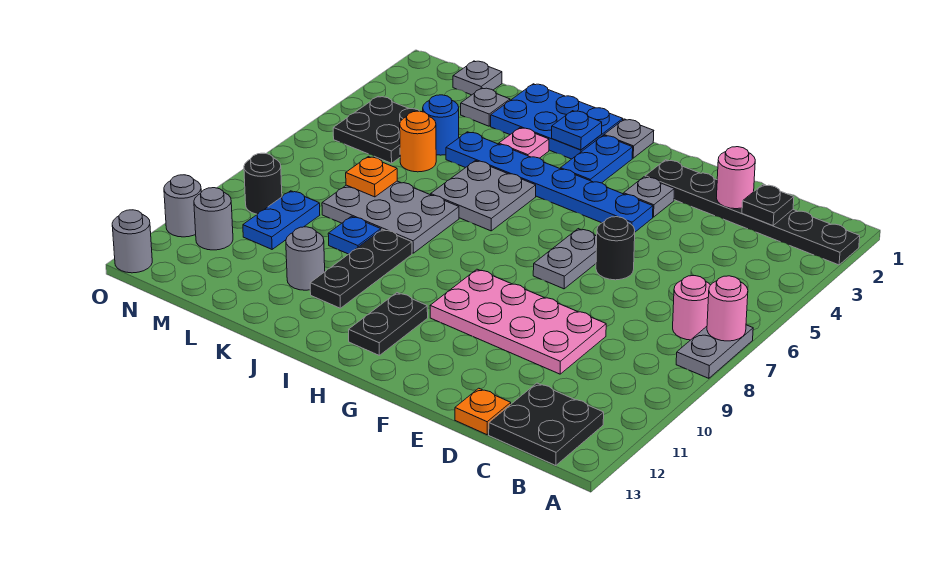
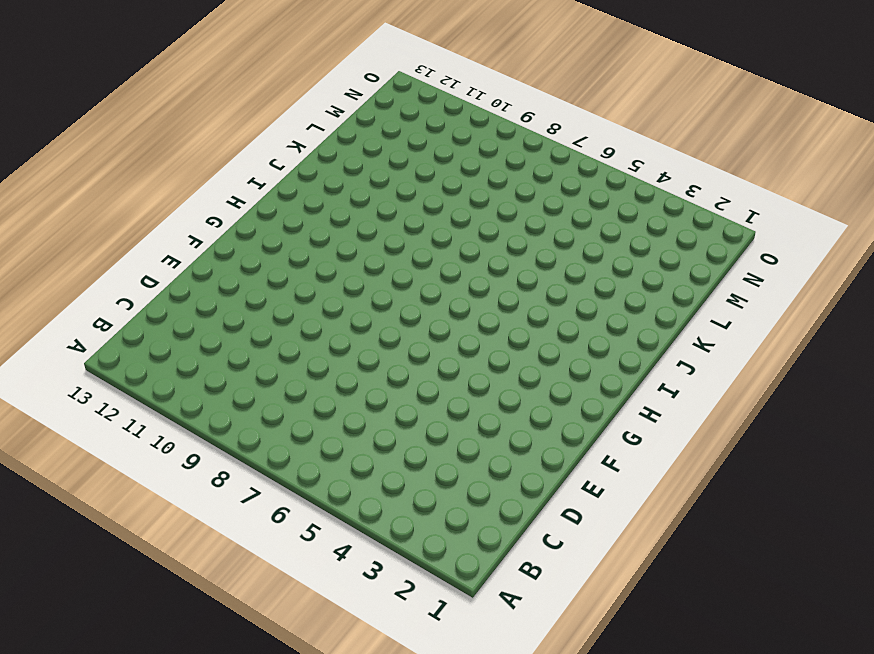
none -> black plate A2:F2 level 1
none -> grey plate A7:A8 level 1
none -> pink round brick B7 level 1
none -> black plate B12:C13 level 1

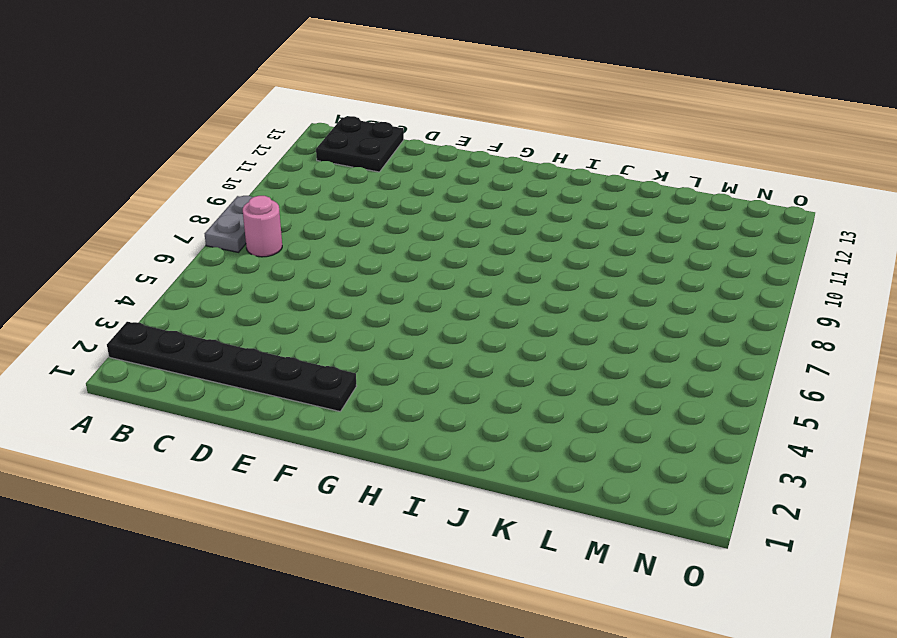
none -> pink plate D9:G10 level 1
none -> orange plate D13 level 1
none -> black round brick E6 level 1
none -> grey plate F3 level 1

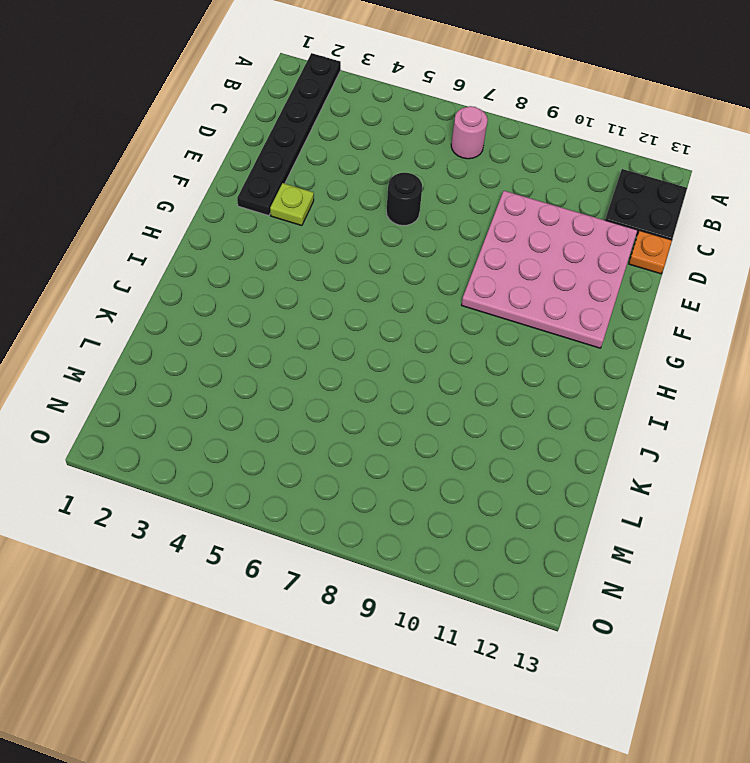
pink plate D9:G12 level 1 -> pink plate D9:G10 level 1
lime plate F3 level 1 -> grey plate F3 level 1
none -> grey plate A7:A8 level 1
none -> blue plate F4:K4 level 1
none -> grey plate F6:F7 level 1
none -> grey plate H1 level 1

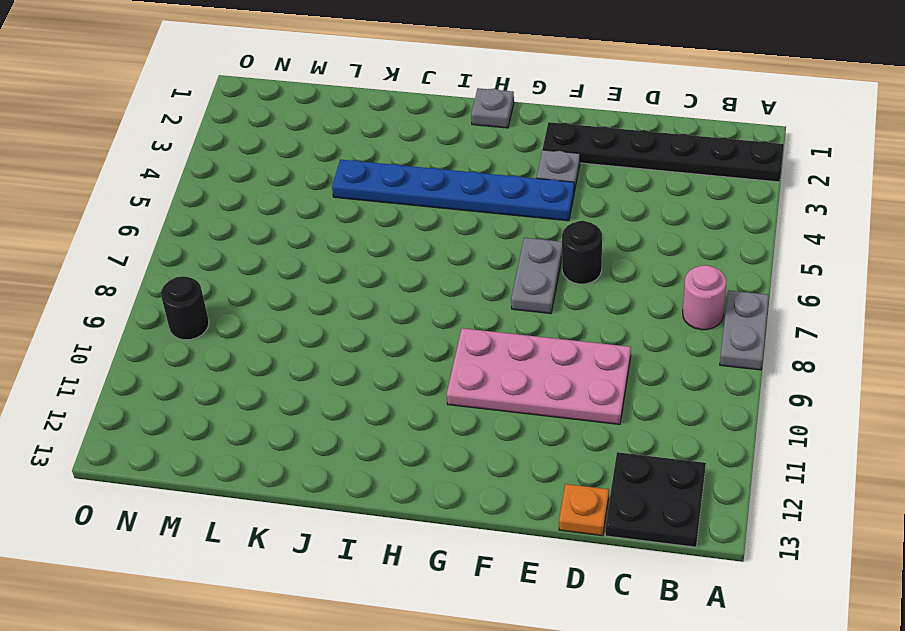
none -> blue plate H2:H3 level 1
none -> black plate H11:H12 level 1
none -> blue plate I1:K2 level 1
none -> grey plate I5:J6 level 1

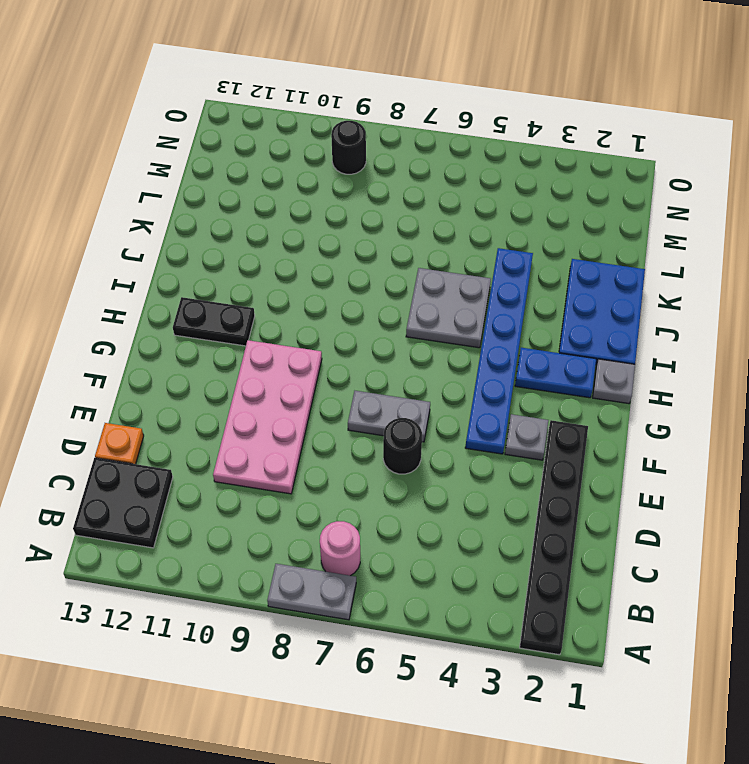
none -> pink plate J3 level 1
none -> grey plate J7:L8 level 1
none -> black plate J9:J11 level 1
none -> blue plate K9 level 1

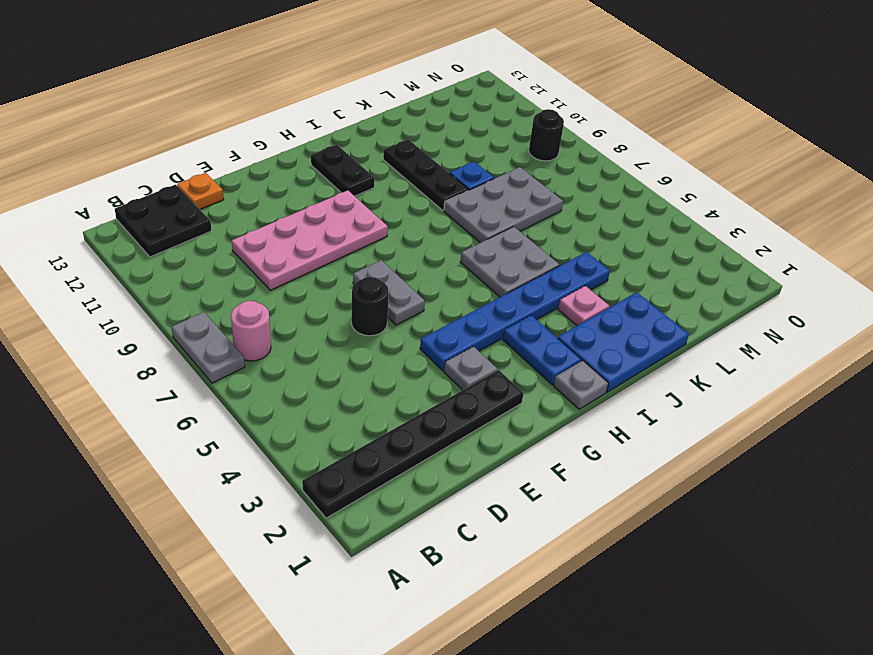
none -> grey round brick K11 level 1
none -> grey plate L2 level 1
none -> blue round brick L4 level 1
none -> orange round brick L5 level 1

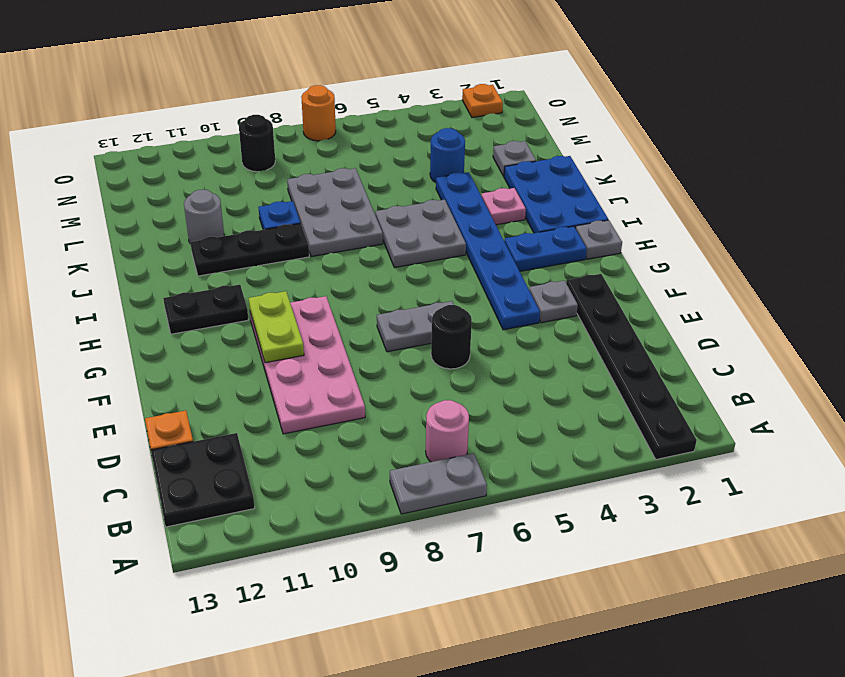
lime plate F10:G10 level 2 -> none
orange plate O2 level 1 -> orange plate L7 level 2
orange round brick O7 level 1 -> orange round brick L5 level 1
none -> grey plate M1 level 1
none -> black plate M4:N5 level 1
none -> blue plate M9:M10 level 1
none -> grey round brick N11 level 1

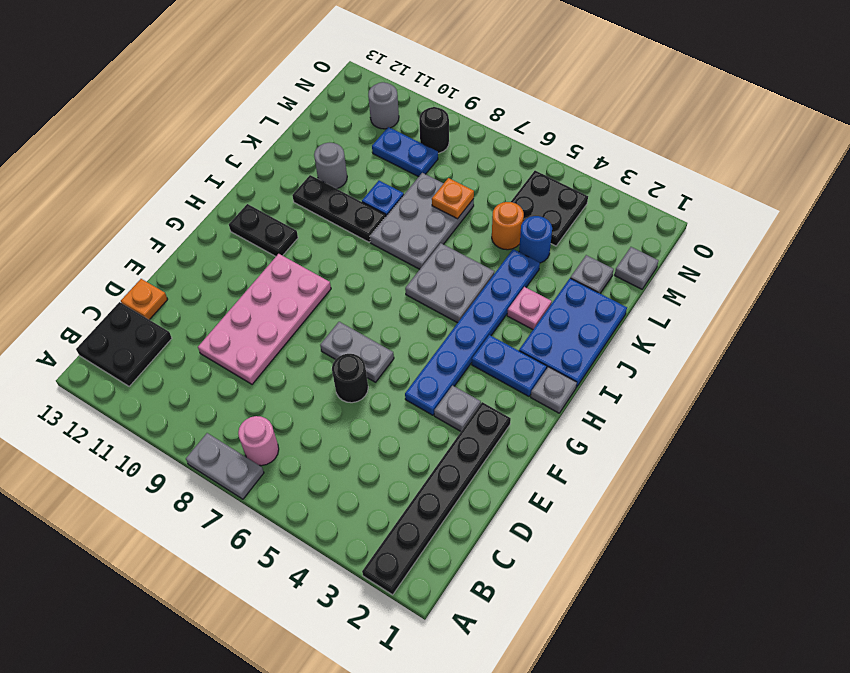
none -> grey round brick O11 level 1
none -> grey round brick O13 level 1
none -> pink round brick A7 level 2
none -> black plate C2 level 2

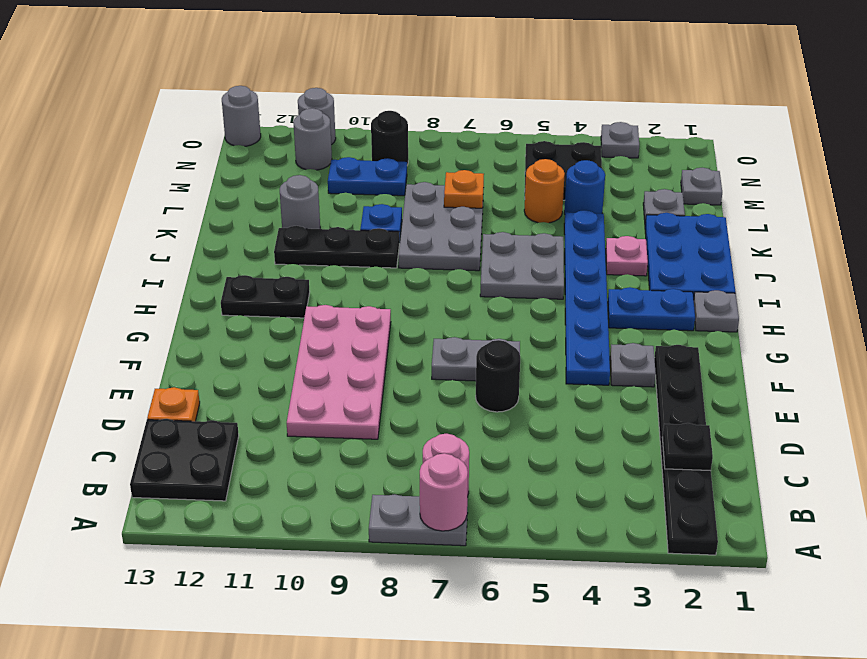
grey plate O3 level 1 -> none
none -> pink round brick D2 level 2
none -> blue plate I2 level 2

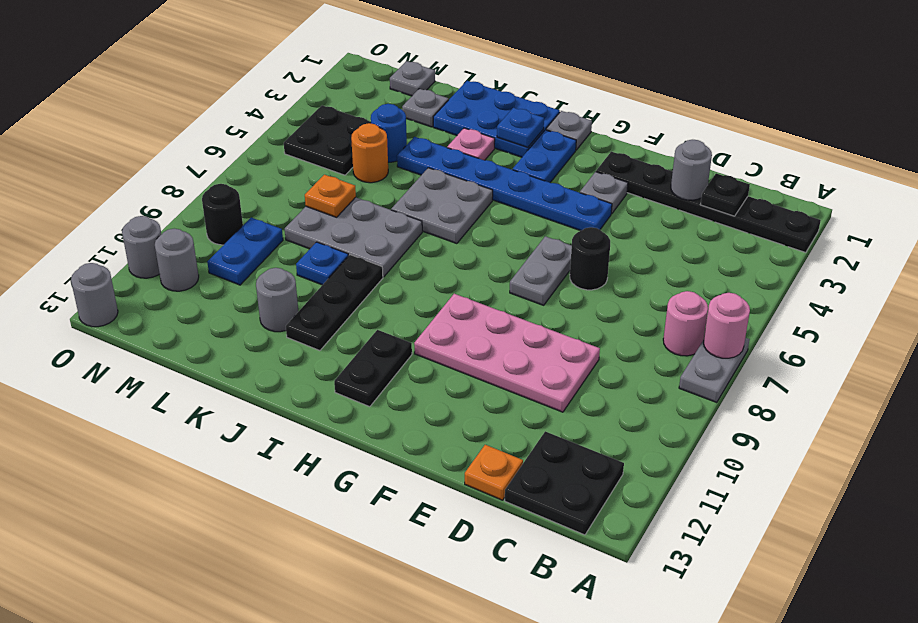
grey round brick D2 level 2 -> pink round brick D2 level 2

